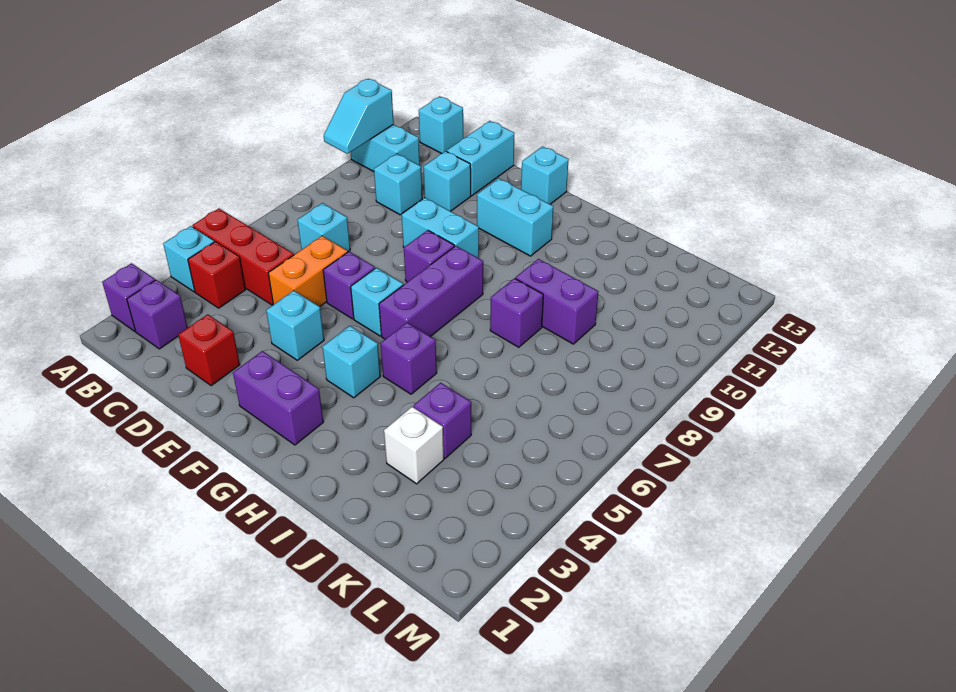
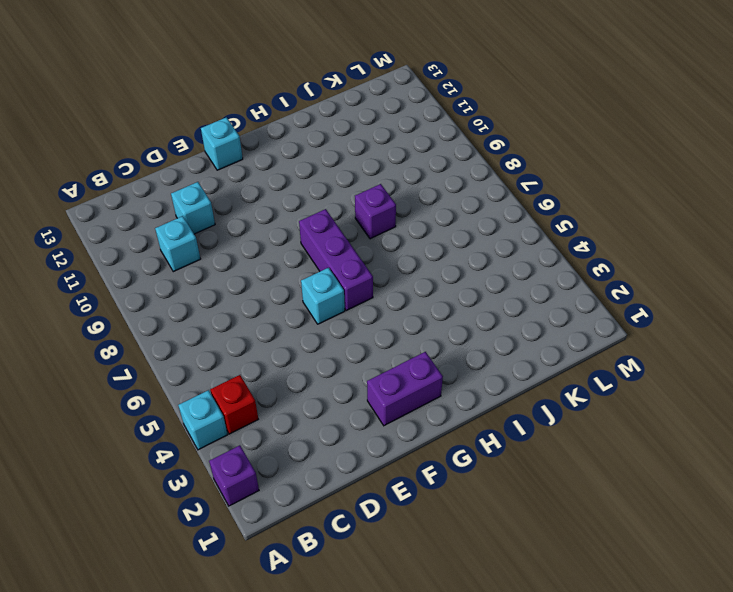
none -> red brick A5:C5 level 1
none -> cyan brick A11:B11 level 1
none -> purple brick B2 level 1

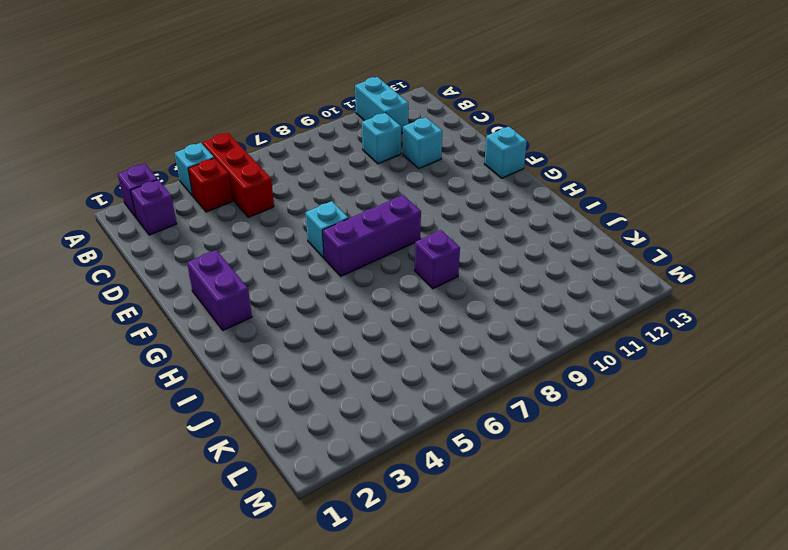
none -> cyan brick B13 level 1
none -> cyan brick C7 level 1
none -> red brick D2 level 1

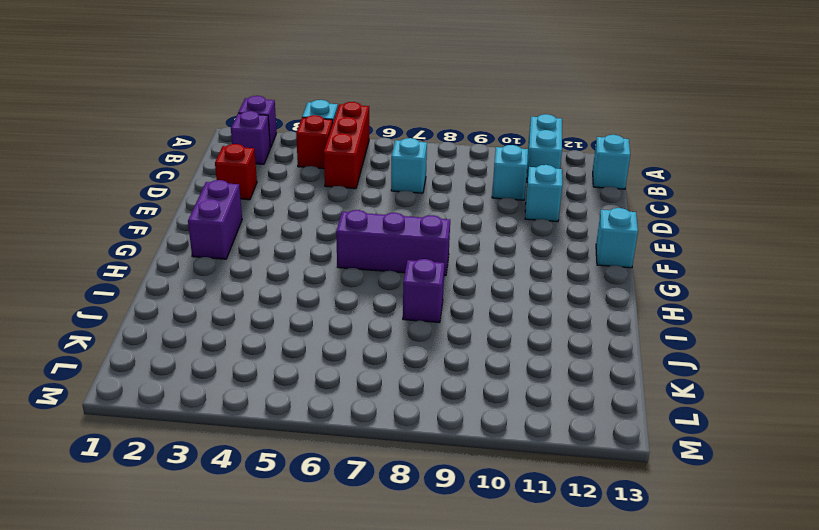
none -> orange brick D5:D6 level 1
none -> cyan brick D12:D13 level 1
none -> cyan brick E4 level 1

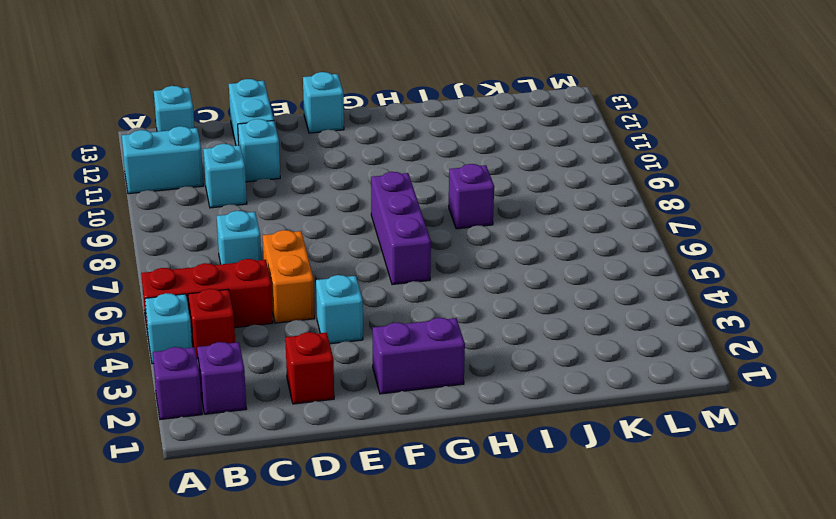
none -> purple brick E6 level 1
none -> cyan brick E9:F9 level 1
none -> cyan brick F6 level 1

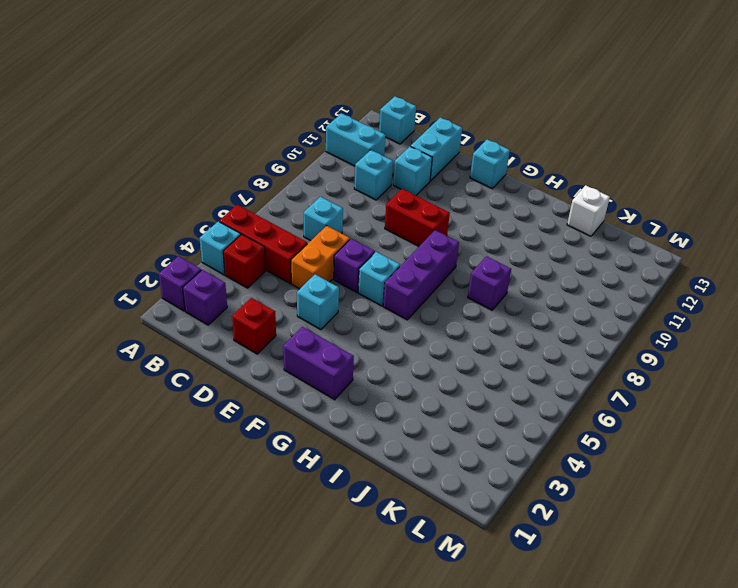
red brick E9:F9 level 1 -> cyan brick E9:F9 level 1
white brick J13 level 1 -> white brick J3 level 1
none -> purple brick F8 level 1
none -> cyan brick F11:G11 level 1
none -> cyan brick G4 level 1

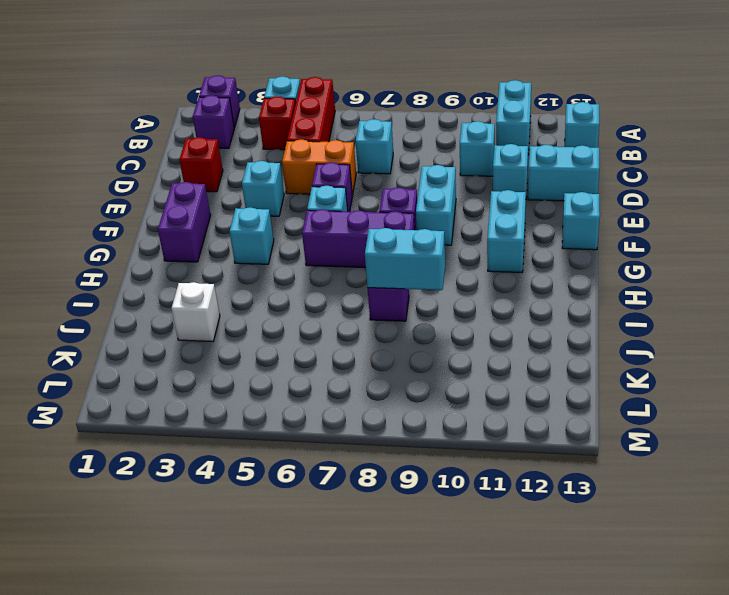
cyan brick I8:I9 level 2 -> none
none -> purple brick H5 level 1
none -> purple brick I9:J9 level 1
none -> purple brick J4 level 1

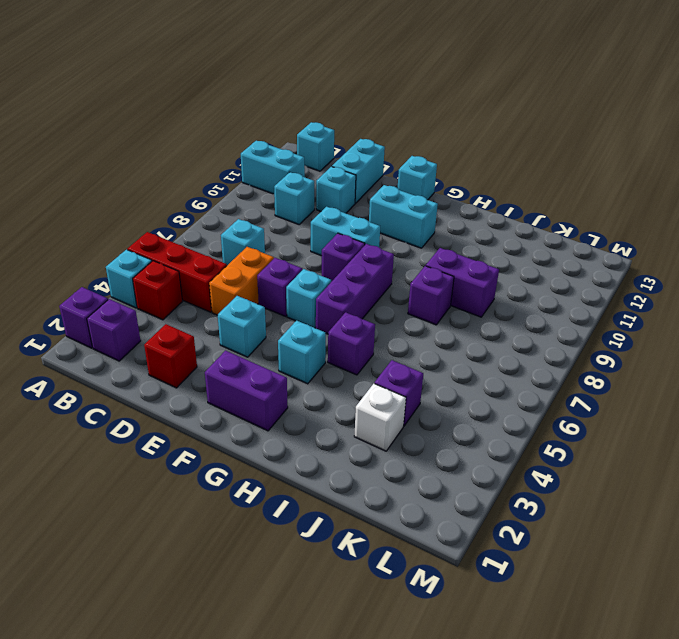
none -> cyan slope A10:A11 level 2 top 11

